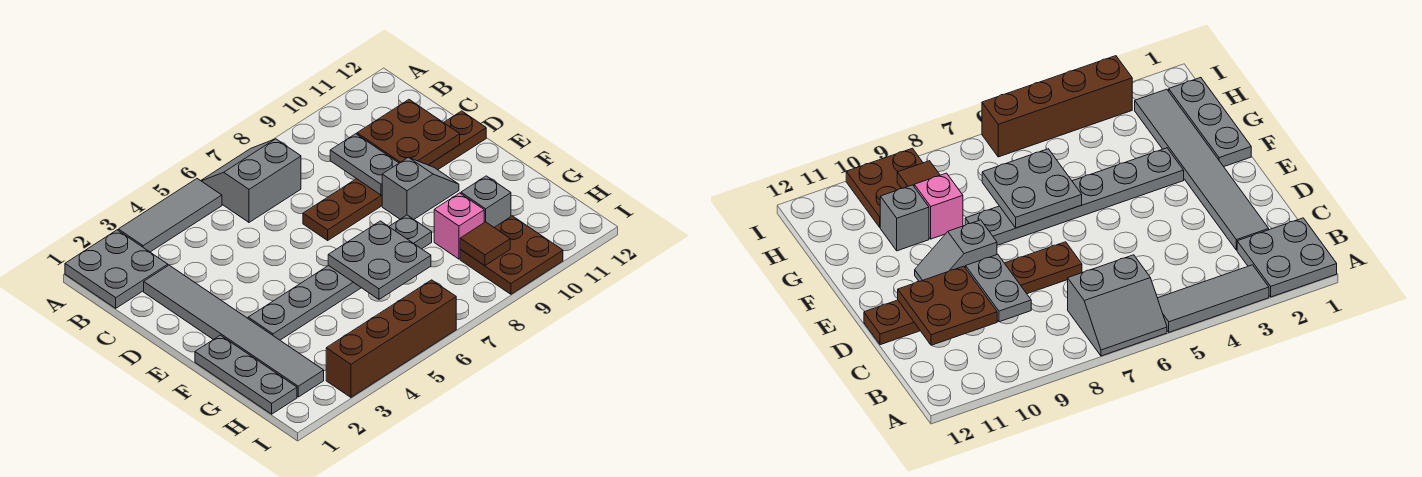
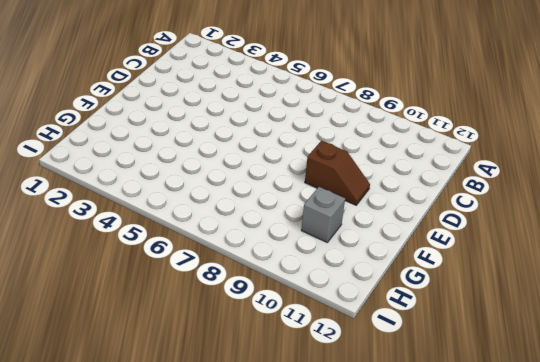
brown slope E9:E10 level 1 top 9 -> grey slope E9:E10 level 1 top 9
none -> grey plate A1:B2 level 1
none -> grey tile A3:A5 level 1
none -> grey slope A6:B7 level 1 top B

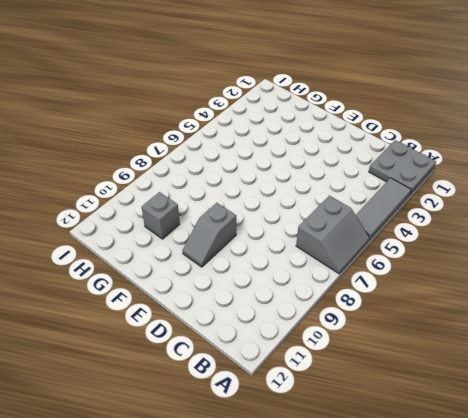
none -> grey tile C2:H2 level 1
none -> brown plate D7:D12 level 1
none -> grey plate F1:H1 level 1

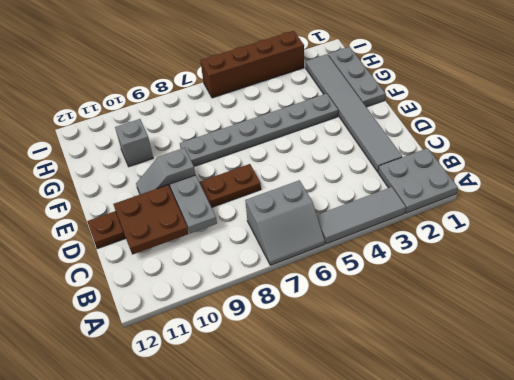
none -> pink brick G9 level 1
none -> brown plate H9:I10 level 1
none -> grey plate F6:G7 level 2

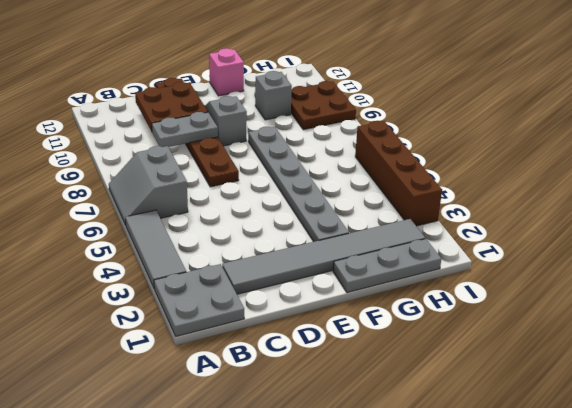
pink brick F12 level 1 -> pink brick G9 level 1
none -> grey plate F6:G7 level 2
none -> brown tile H9 level 2

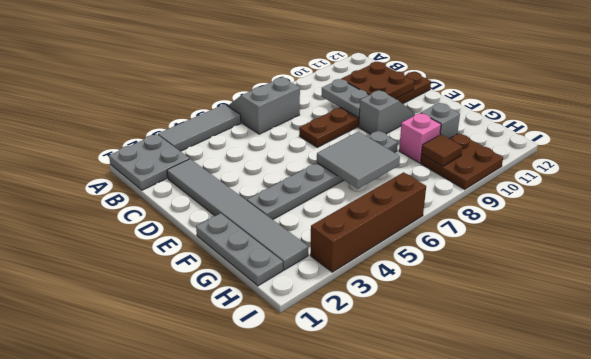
grey tile F6:G7 level 2 -> grey plate F6:G7 level 2

